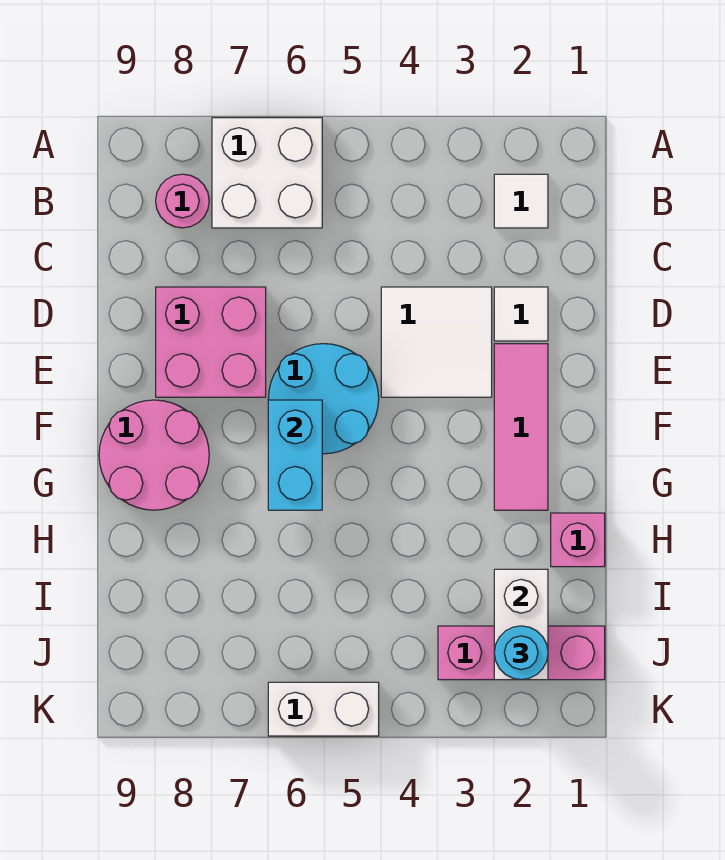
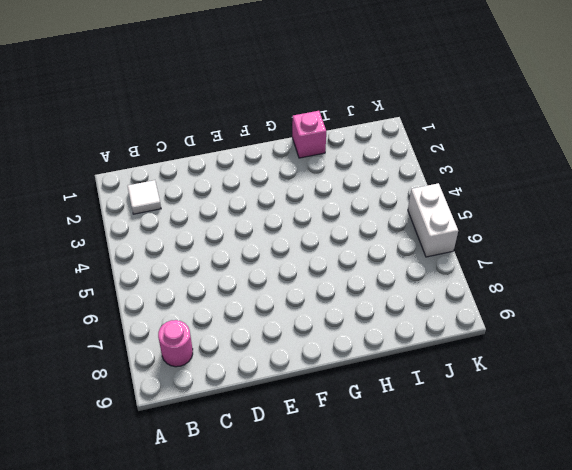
none -> white brick A6:B7 level 1
none -> white tile D2 level 1
none -> white tile D3:E4 level 1

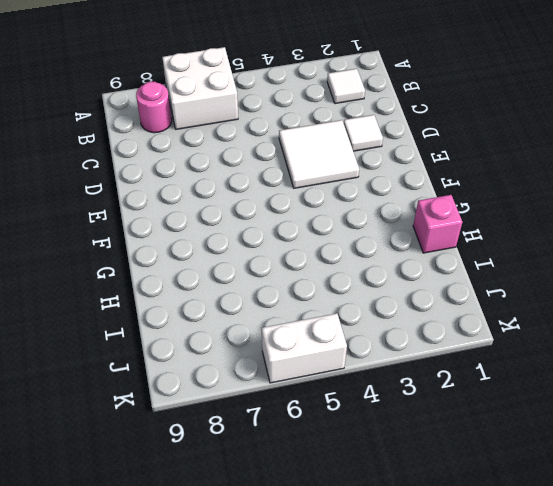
none -> pink brick D7:E8 level 1
none -> pink tile E2:G2 level 1
none -> cyan round brick E5:F6 level 1

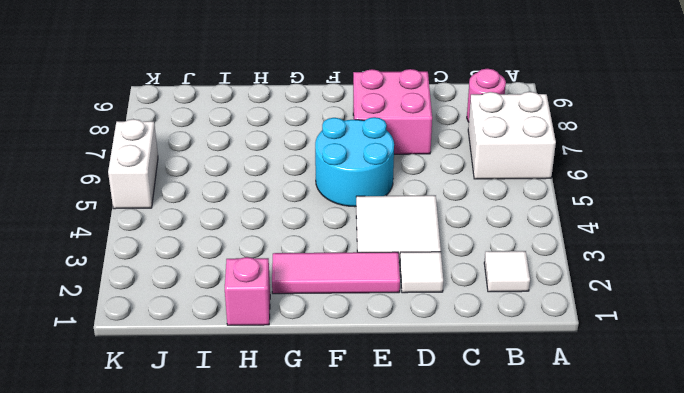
none -> pink round brick F8:G9 level 1
none -> pink brick J1:J3 level 1
none -> cyan brick F6:G6 level 2

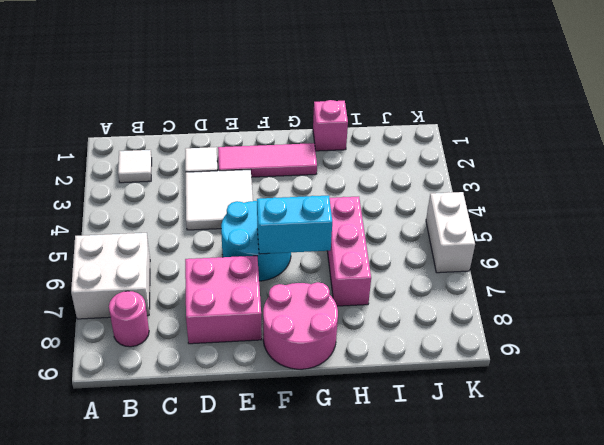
pink brick H5:H7 level 1 -> pink brick J1:J3 level 1
none -> white brick I2:J2 level 2
none -> cyan round brick J2 level 3

